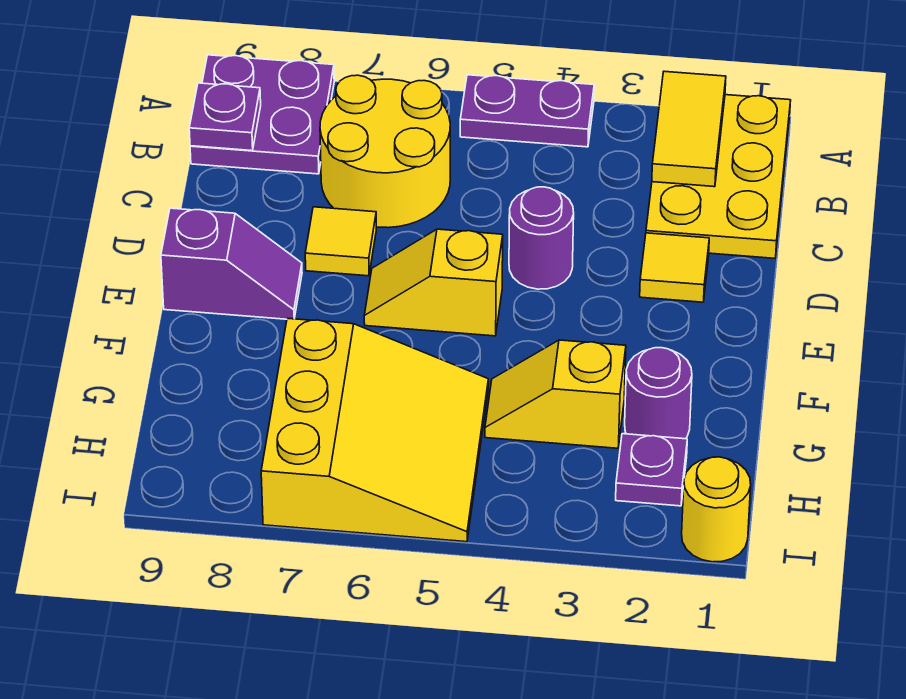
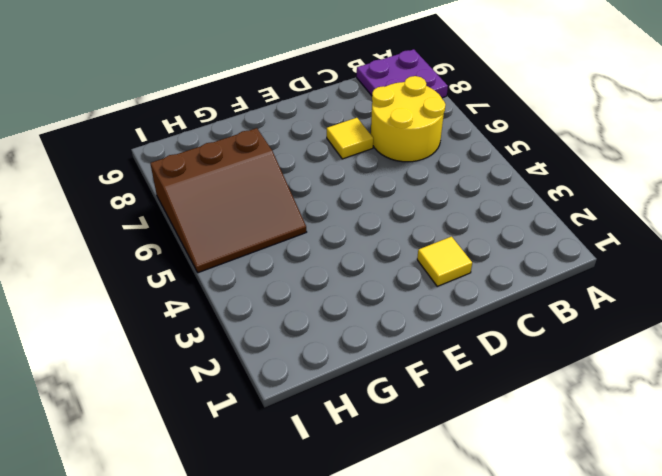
brown slope G5:I7 level 1 top 7 -> yellow slope G5:I7 level 1 top 7
none -> yellow plate A1:C2 level 1
none -> purple plate A4:A5 level 1
none -> purple round brick D4 level 1

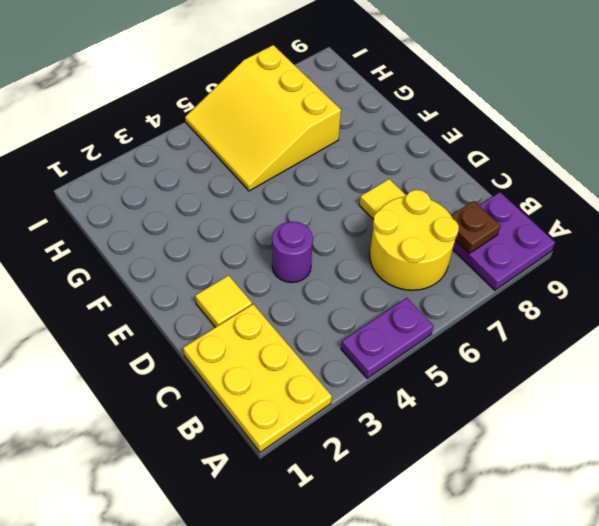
brown plate B8 level 2 -> none
none -> yellow slope E5:E6 level 1 top 5
none -> purple slope E8:E9 level 1 top 9
none -> purple round brick G2 level 1

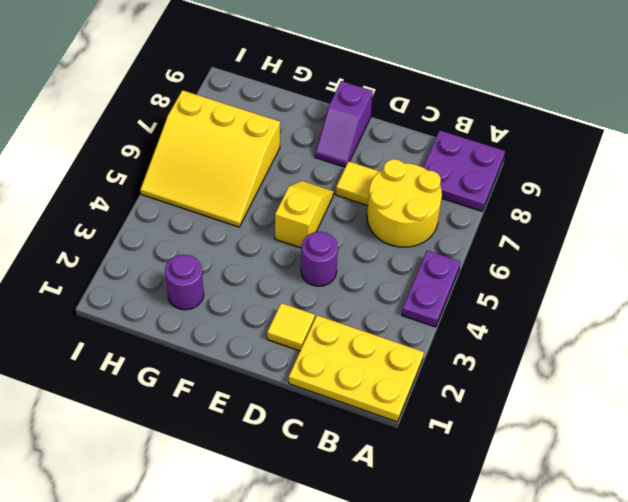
none -> yellow slope G3:G4 level 1 top 3
none -> purple plate H2 level 1
none -> yellow round brick I1 level 1

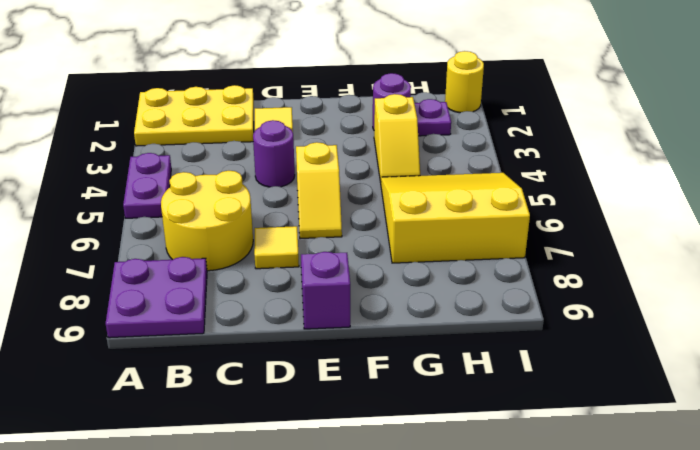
none -> yellow tile A2:B2 level 2
none -> purple plate B9 level 2

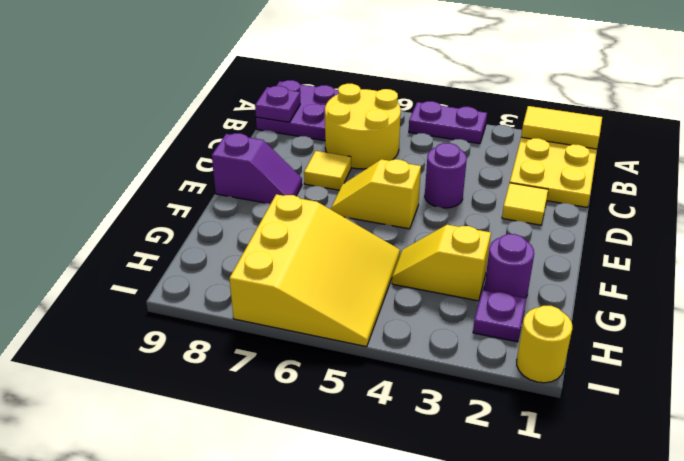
yellow tile A1:A2 level 2 -> yellow tile A2:B2 level 2

